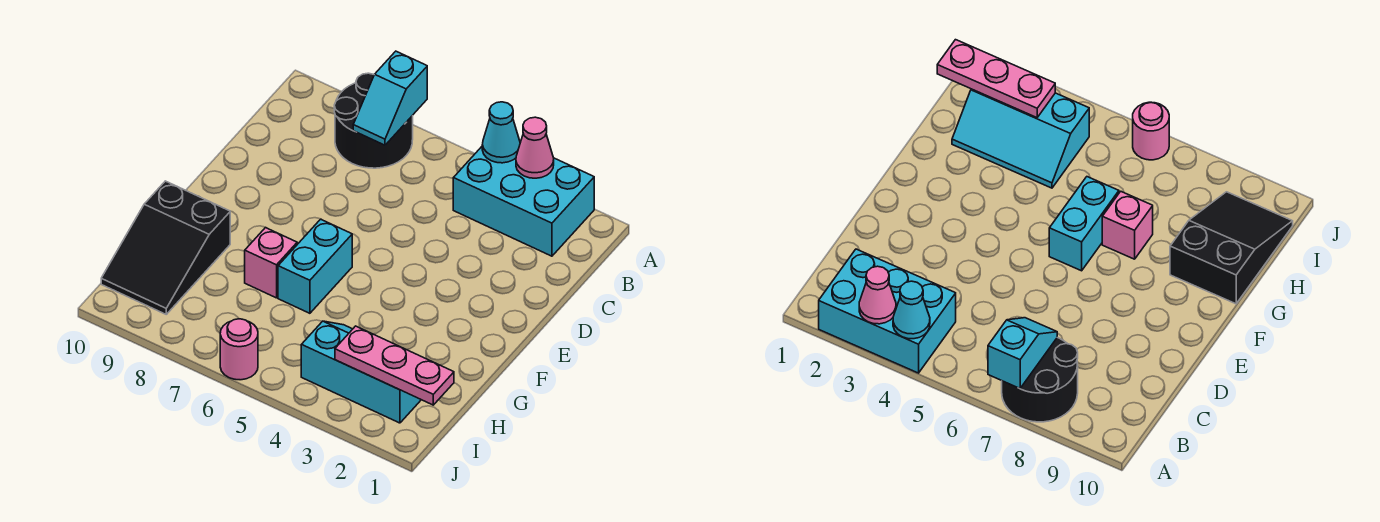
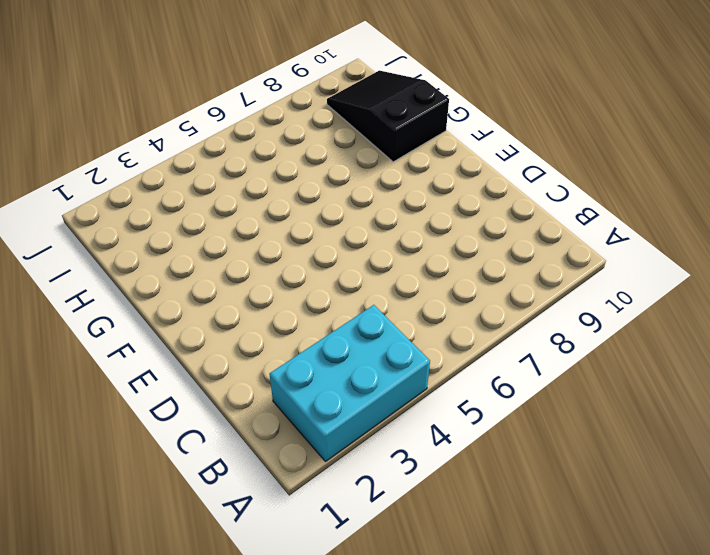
none -> black round brick A7:B8 level 1
none -> cyan brick F6:G6 level 1

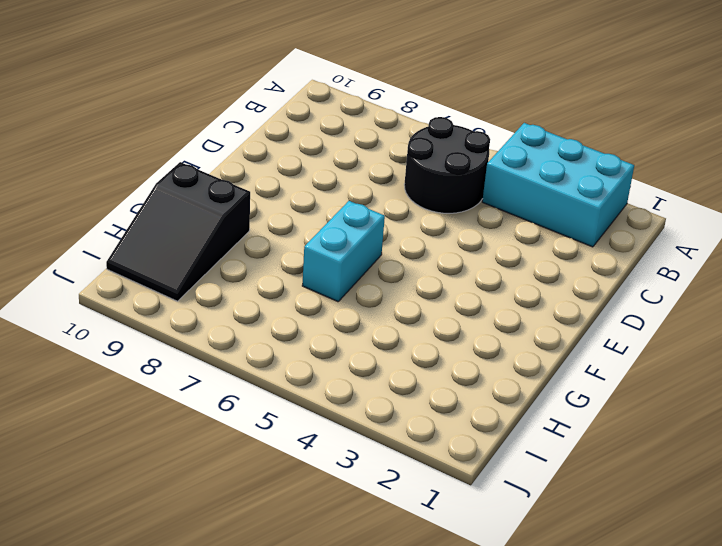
black round brick B5:C6 level 1 -> black round brick A7:B8 level 1
none -> pink brick G7 level 1
none -> cyan slope H2:I4 level 1 top I

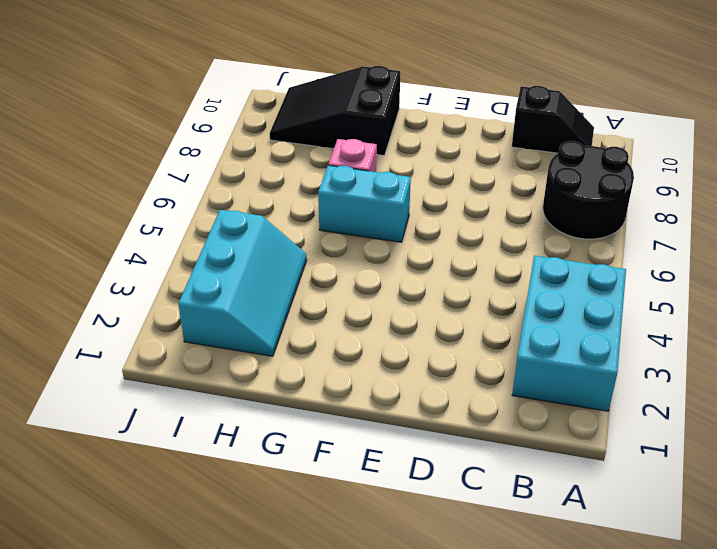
black slope B10:C10 level 1 top C -> none
none -> pink round brick J6 level 1
none -> pink cone A3 level 2

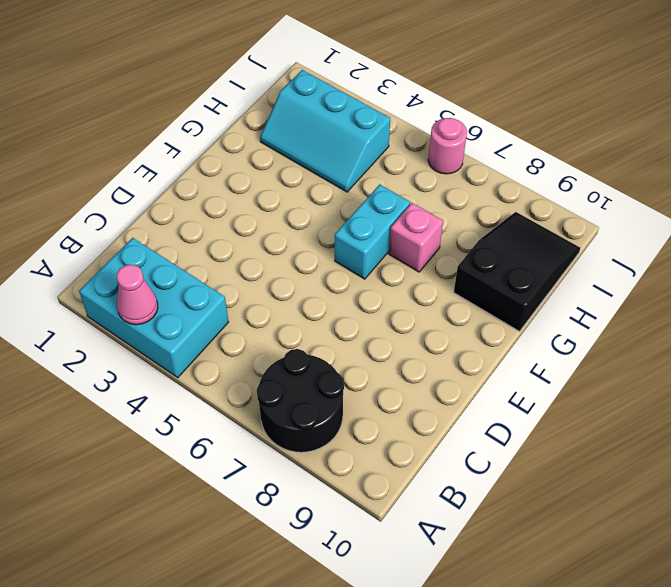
none -> cyan cone A4 level 2
none -> cyan slope A7:B7 level 2 top A

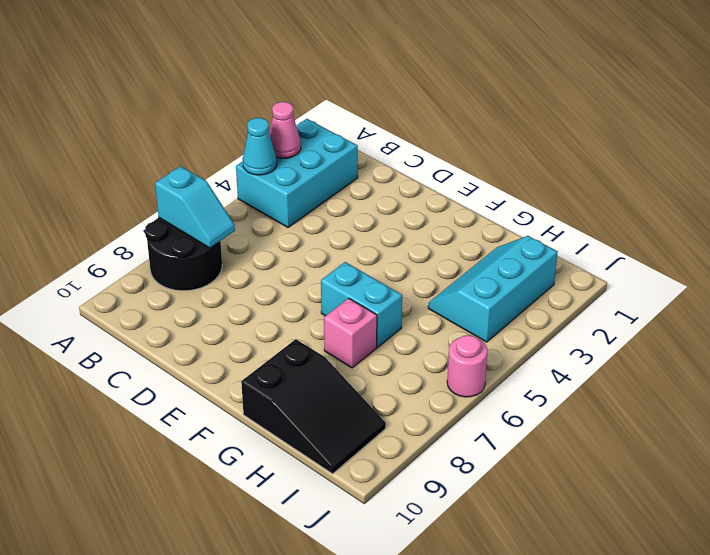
none -> pink plate I1:I3 level 2

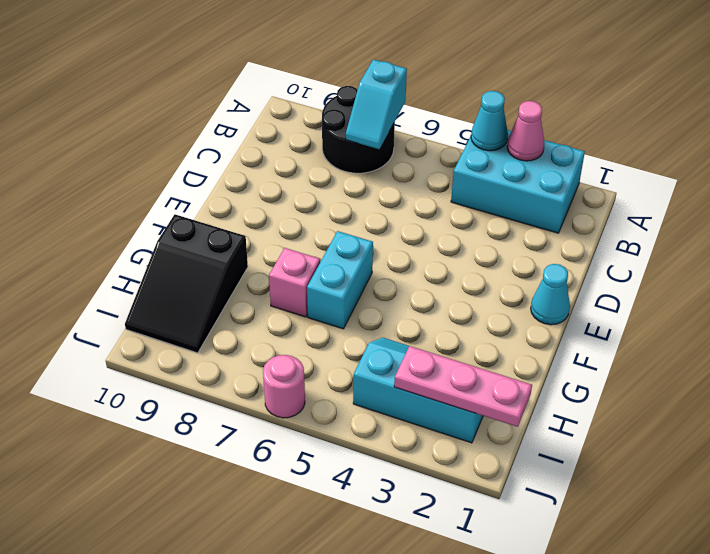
cyan cone E1 level 1 -> none

